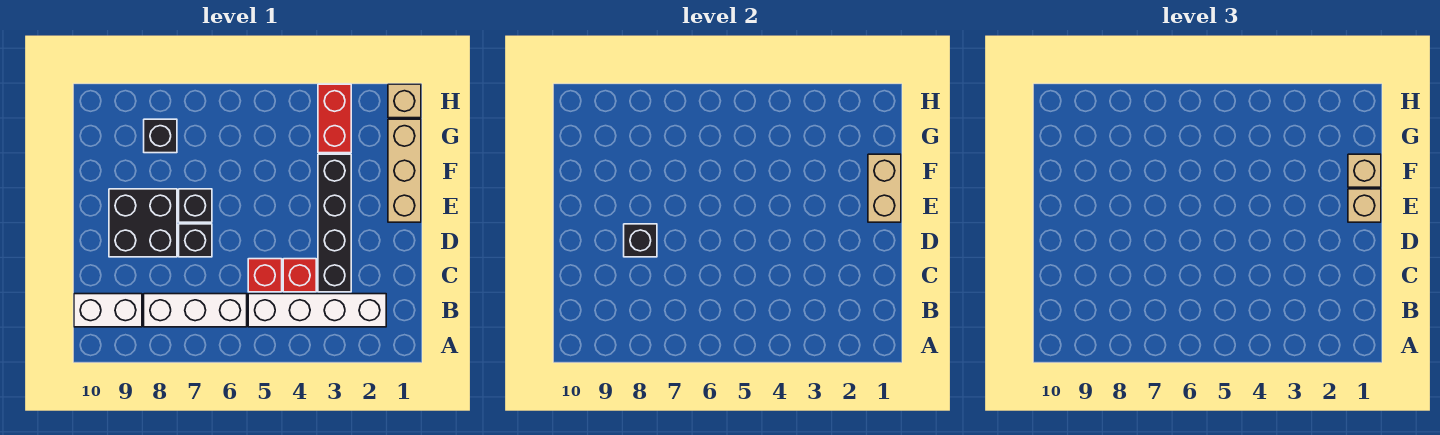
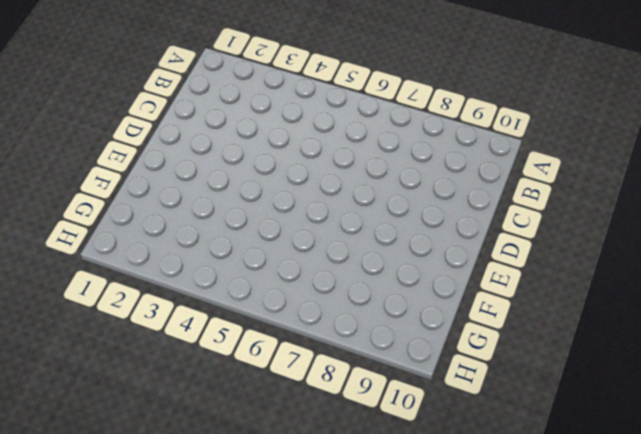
none -> white brick B2:B5 level 1
none -> white brick B6:B8 level 1
none -> white brick B9:B10 level 1

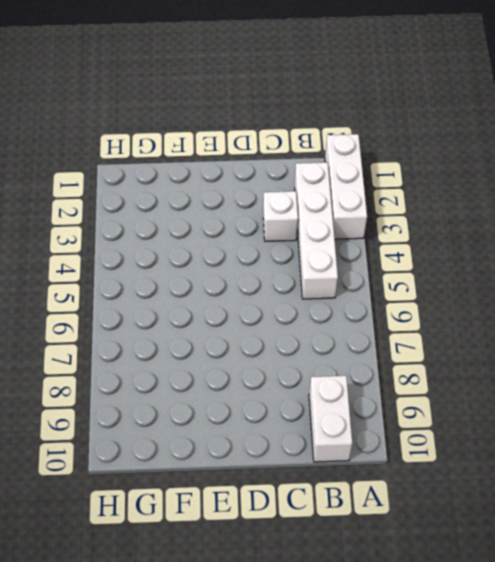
white brick A1:A3 level 1 -> white brick B6:B8 level 1
white brick C3 level 1 -> black brick C3:F3 level 1
none -> red brick C4 level 1
none -> red brick C5 level 1
none -> black brick D7 level 1

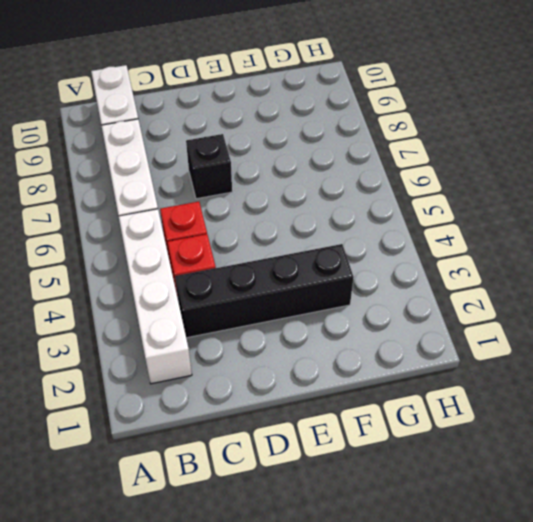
none -> black brick D8:E9 level 1
none -> tan brick E1:G1 level 1
none -> black brick E7 level 1

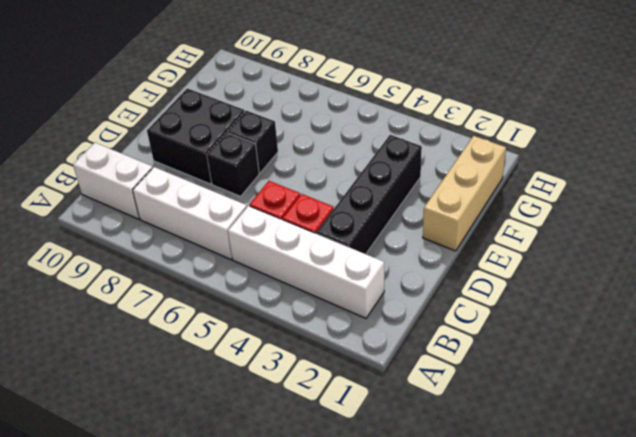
none -> red brick G3:H3 level 1
none -> black brick G8 level 1
none -> tan brick H1 level 1

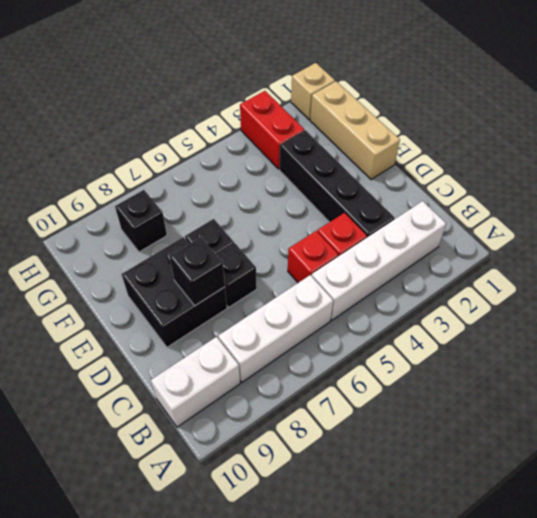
none -> tan brick E1:F1 level 2
none -> tan brick E1 level 3
none -> tan brick F1 level 3

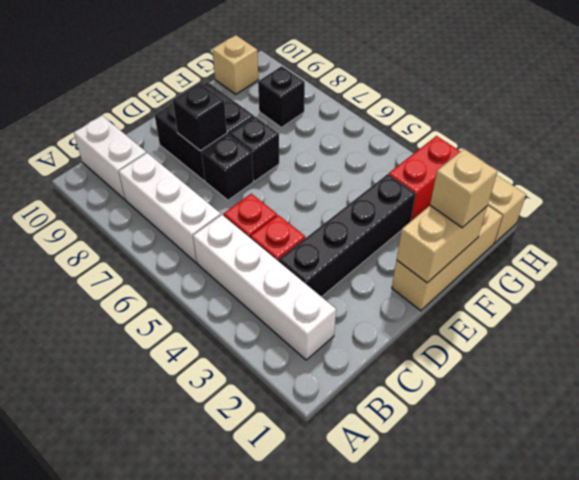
tan brick G10 level 1 -> tan brick E1 level 3

